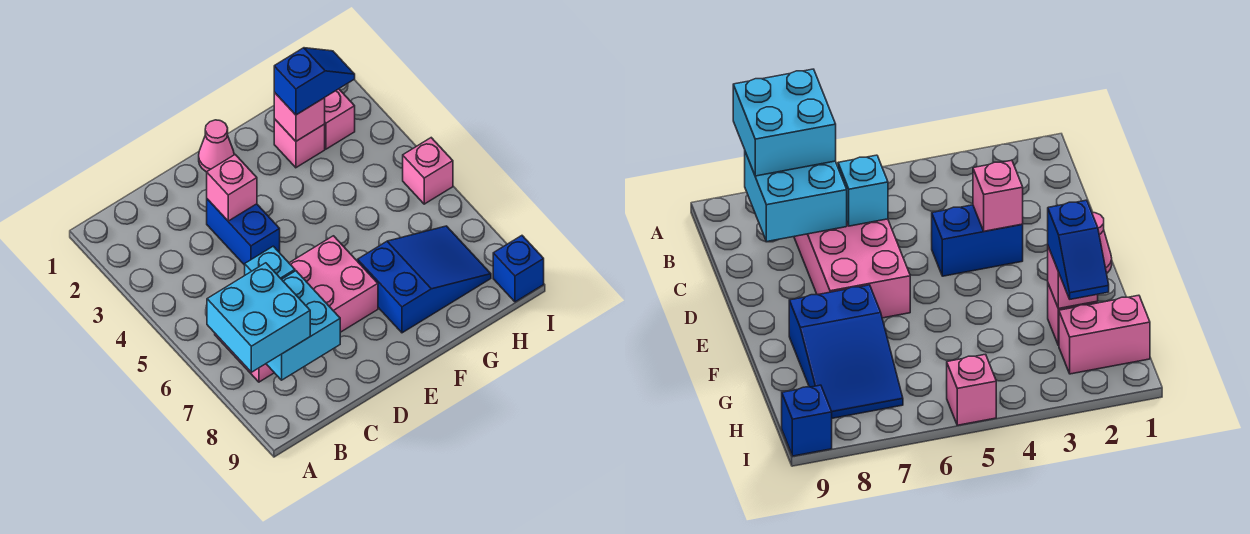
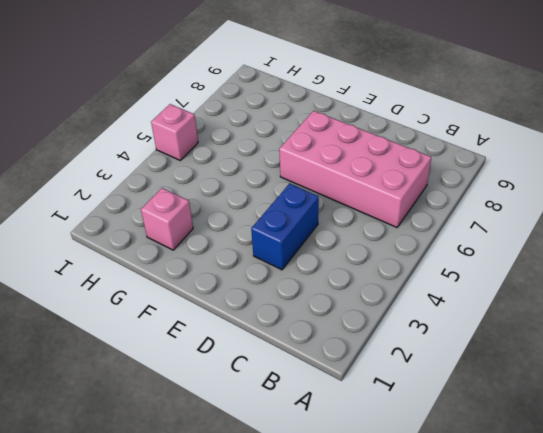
none -> pink cone E1 level 1
none -> blue slope F7:H8 level 1 top F
none -> pink brick H1:H2 level 1

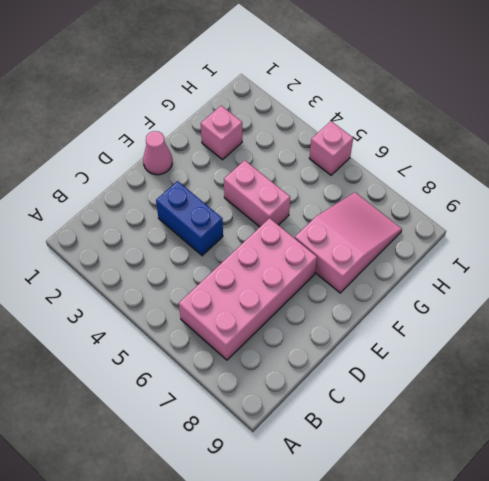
pink brick F4:F5 level 1 -> pink brick H1:H2 level 1
pink slope F7:H8 level 1 top F -> blue slope F7:H8 level 1 top F
none -> blue brick I9 level 1
none -> cyan brick B7:C8 level 2
none -> cyan brick C6 level 2

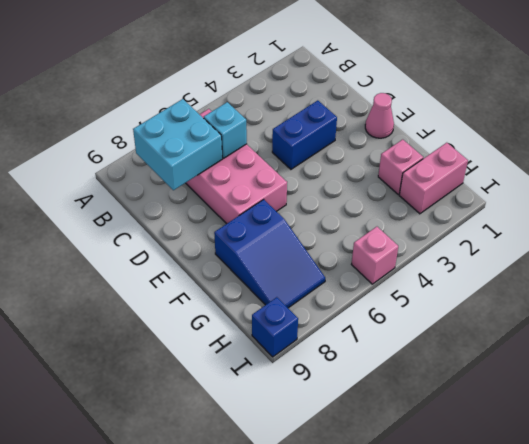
none -> pink brick D3 level 2
none -> pink brick G2 level 2
none -> cyan brick A7:B8 level 3

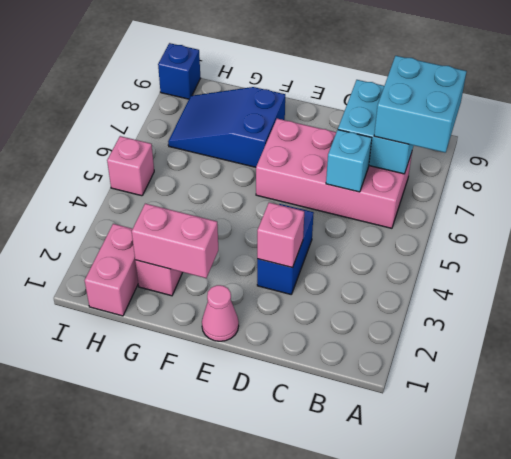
pink brick F2:G2 level 2 -> pink brick G2 level 2
none -> blue slope G2:H2 level 3 top G

